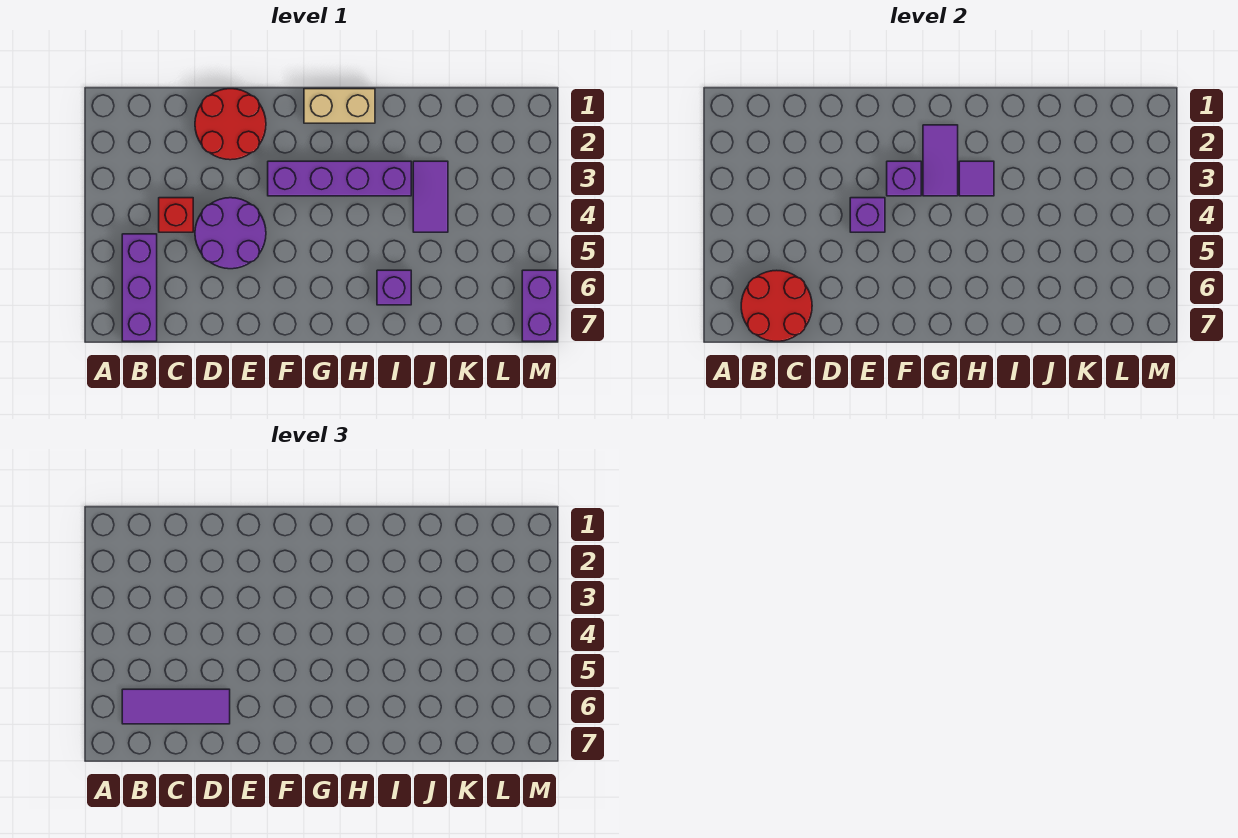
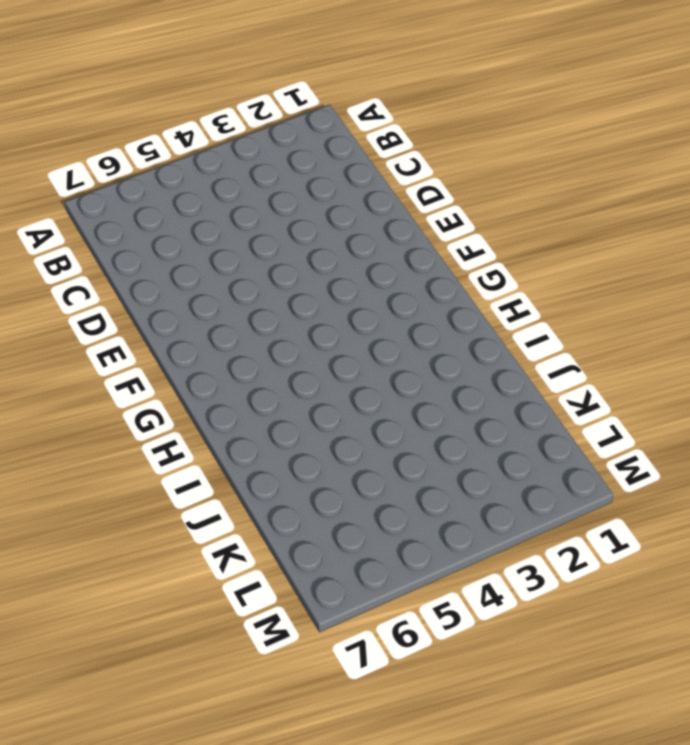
none -> purple brick B5:B7 level 1
none -> red brick C4 level 1
none -> red round brick D1:E2 level 1

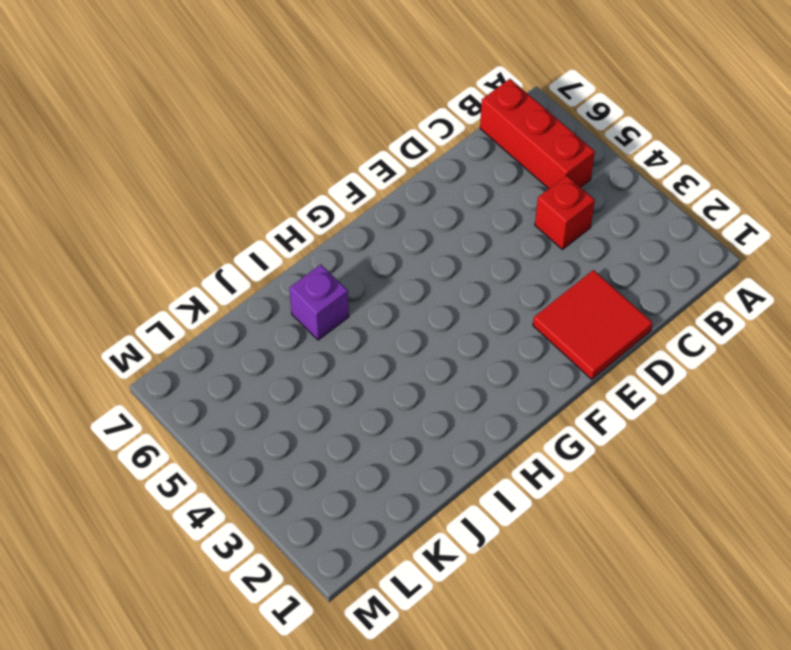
red brick B5:B7 level 1 -> purple brick B5:B7 level 1
red tile D1:E2 level 1 -> red round brick D1:E2 level 1
none -> purple round brick D4:E5 level 1
none -> purple brick F3:I3 level 1
none -> tan brick G1:H1 level 1

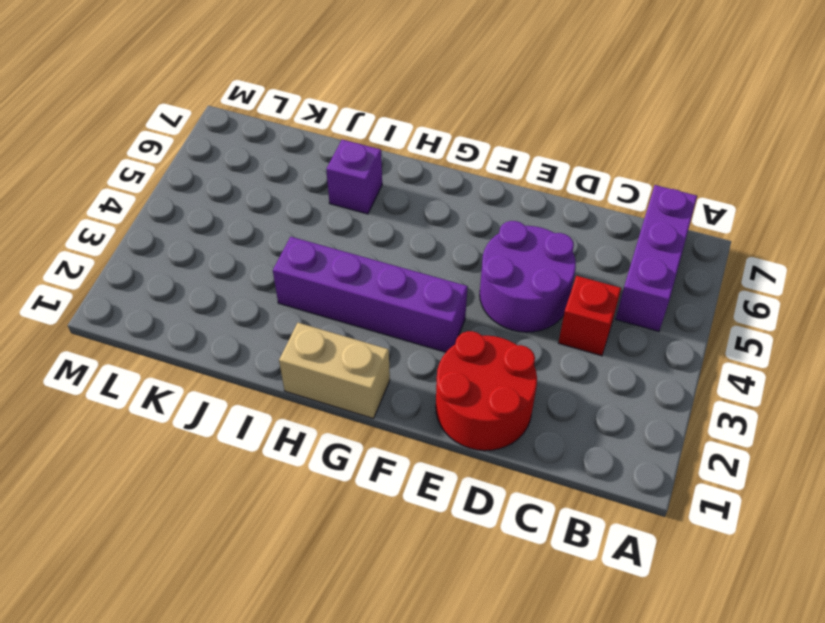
none -> purple tile J3:J4 level 1
none -> purple brick M6:M7 level 1
none -> red round brick B6:C7 level 2

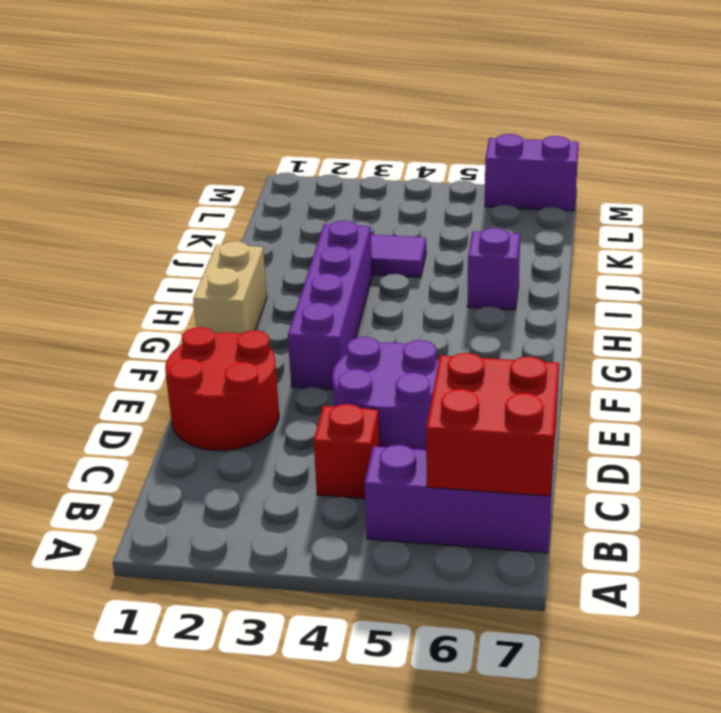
red brick B6:C7 level 2 -> red round brick B6:C7 level 2
none -> purple brick E4 level 2
none -> purple brick F3 level 2
none -> purple tile G2:G3 level 2

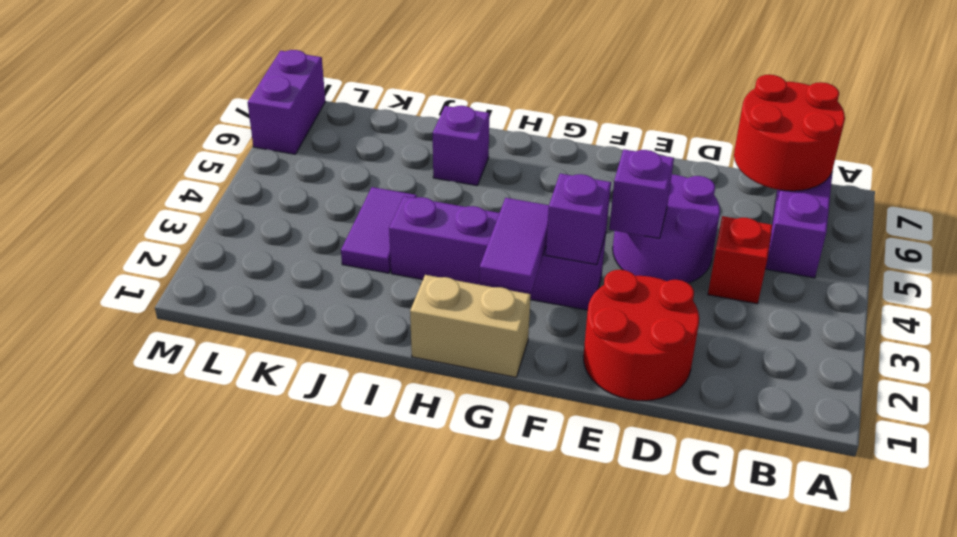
none -> purple tile H3 level 2
none -> purple tile B6:D6 level 3

